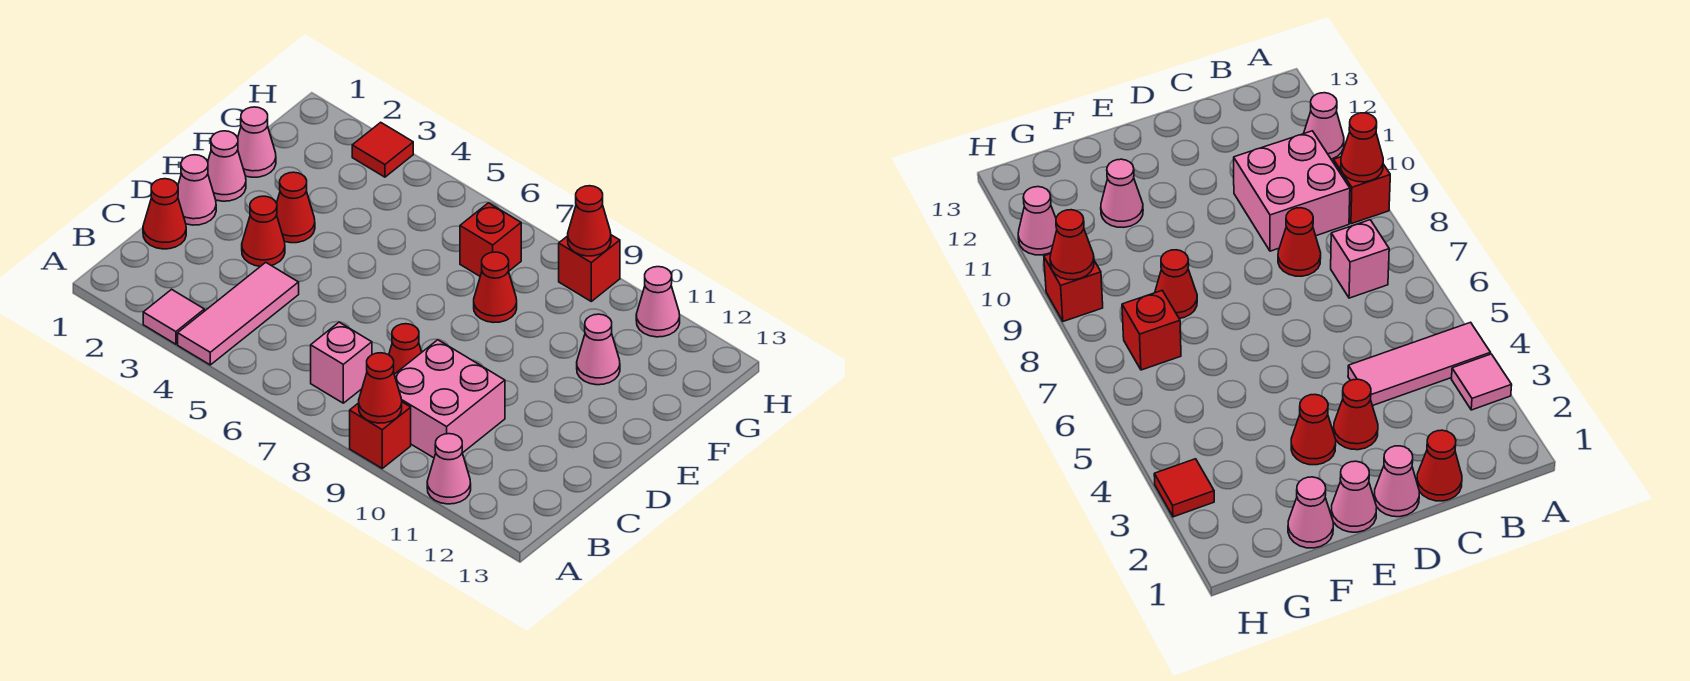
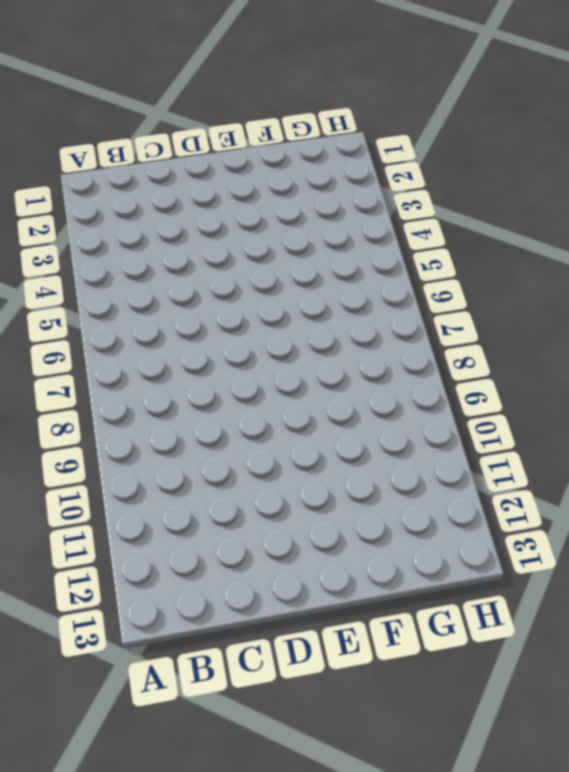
none -> pink tile A3 level 1
none -> pink tile A4:C4 level 1
none -> red brick A9 level 1

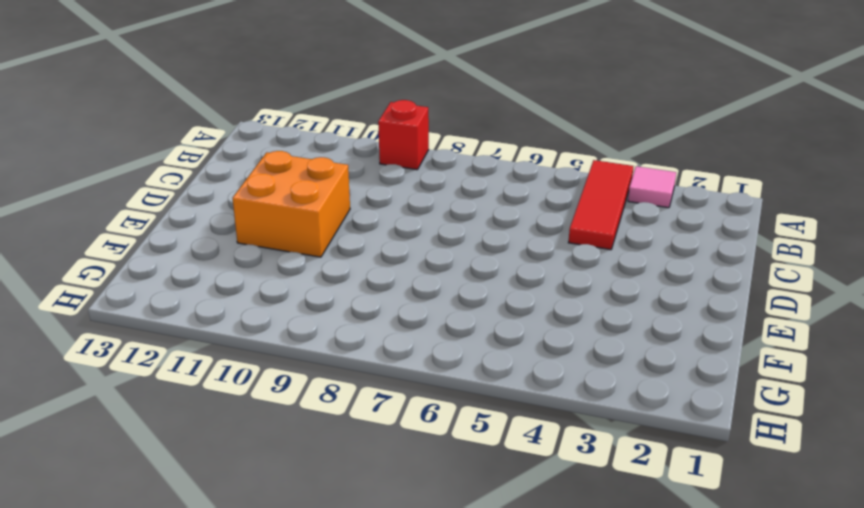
red tile A4:C4 level 1 -> pink tile A4:C4 level 1
orange brick D10:E11 level 1 -> none
none -> pink cone A11 level 1
none -> pink brick B7 level 1
none -> pink brick B9:C10 level 1

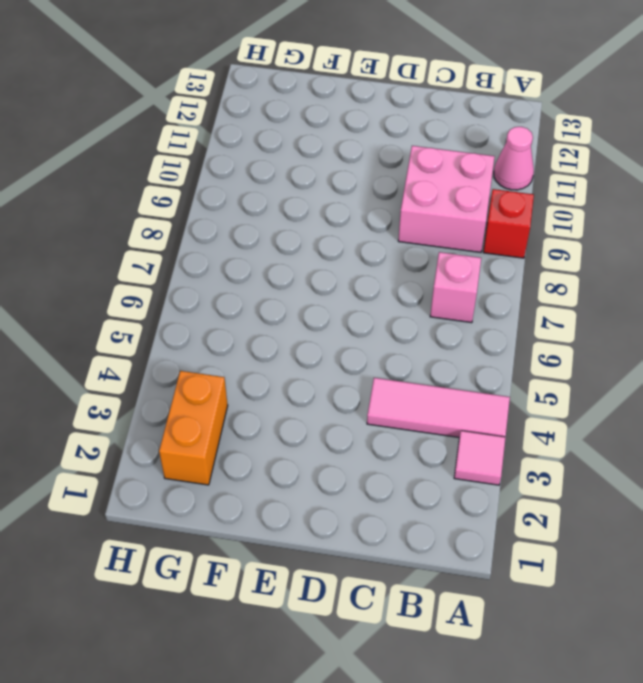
orange brick G2:G3 level 1 -> none
none -> red cone C1 level 1
none -> red cone C8 level 1
none -> pink cone D1 level 1

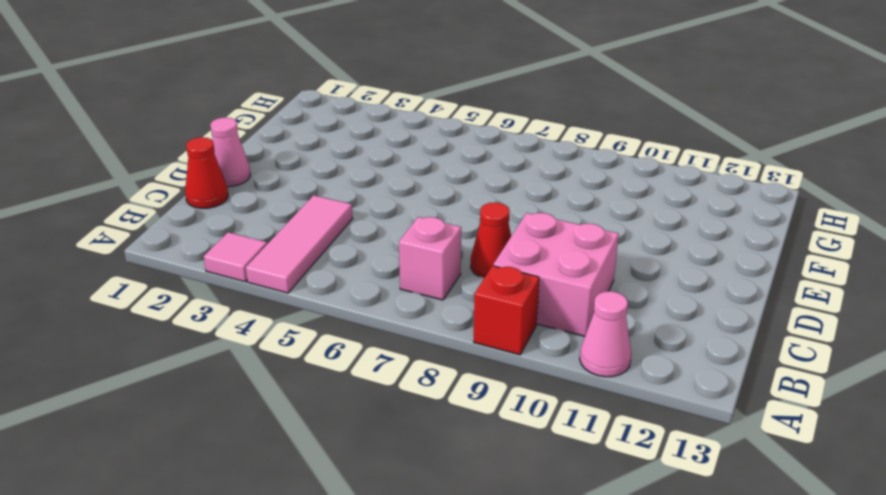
none -> red cone D3 level 1
none -> pink cone E1 level 1
none -> red cone E3 level 1

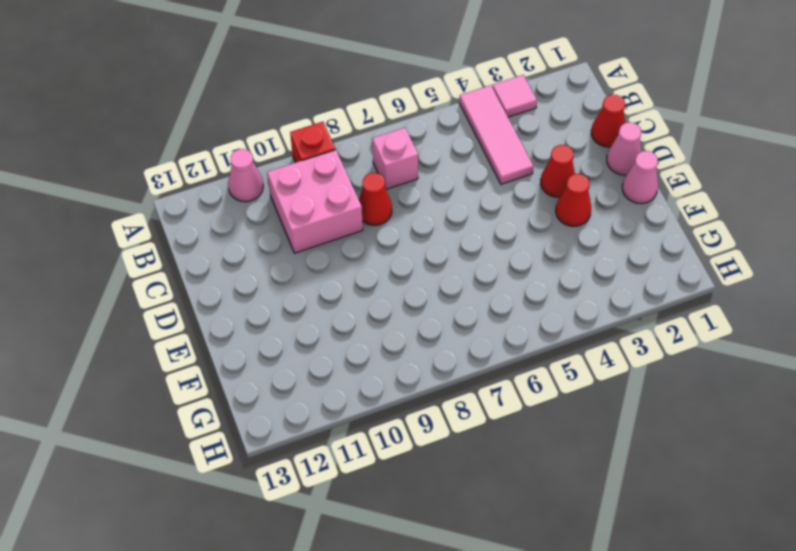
none -> pink cone F1 level 1
none -> red cone F8 level 1
none -> pink cone F11 level 1

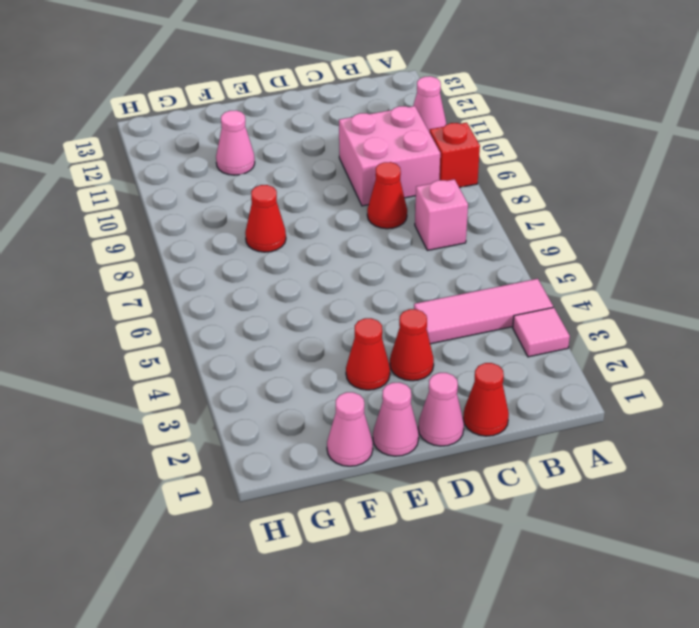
none -> red brick G7 level 1
none -> red tile H3 level 1
none -> red brick H9 level 1

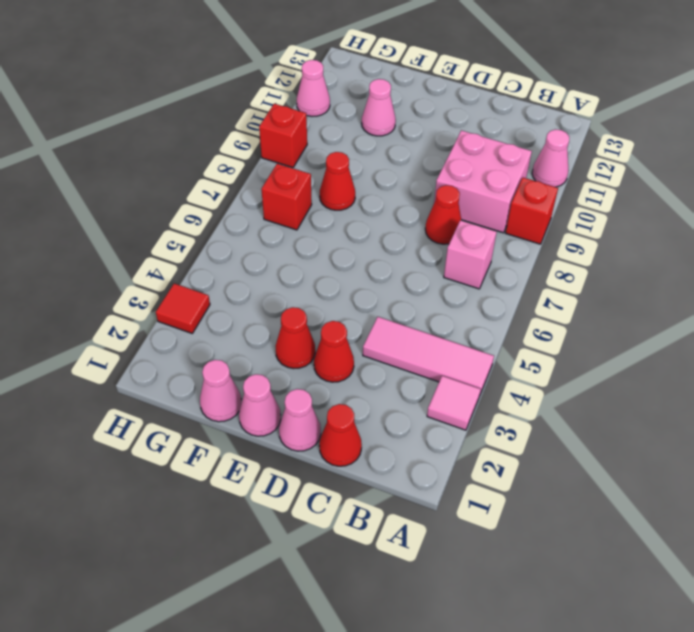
none -> red cone A9 level 2
none -> red cone H9 level 2

